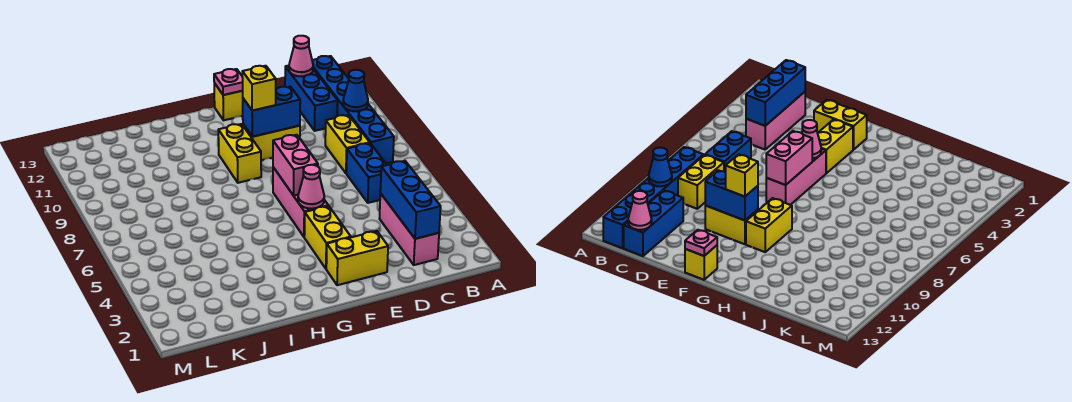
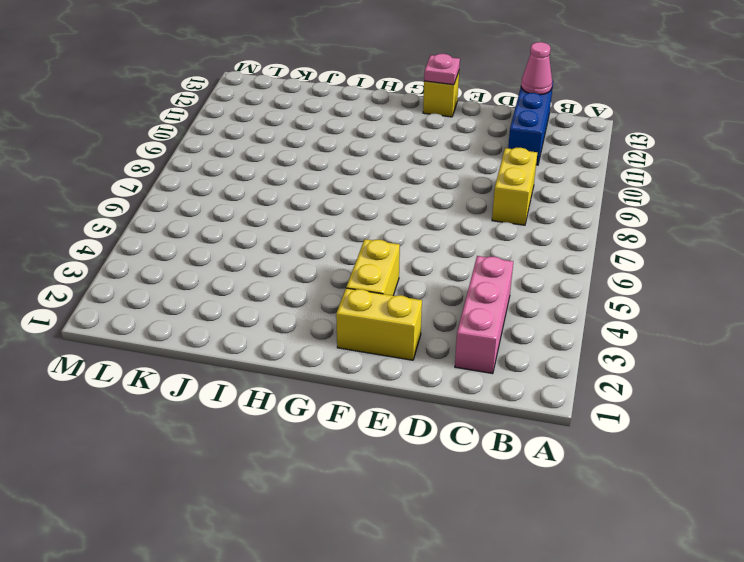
none -> blue brick B8:B13 level 1
none -> blue brick C6:C7 level 1
none -> yellow brick E10:F10 level 1

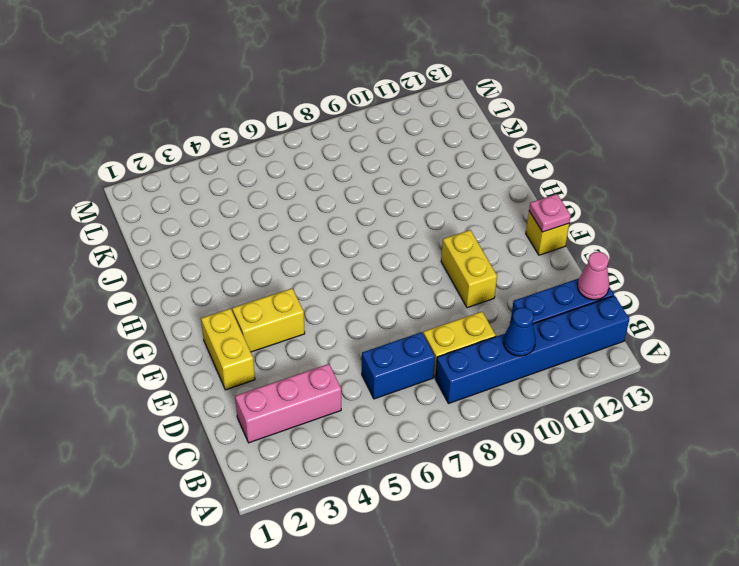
none -> pink brick F5:F7 level 1
none -> yellow brick G9:G10 level 1
none -> blue brick C2:C4 level 2

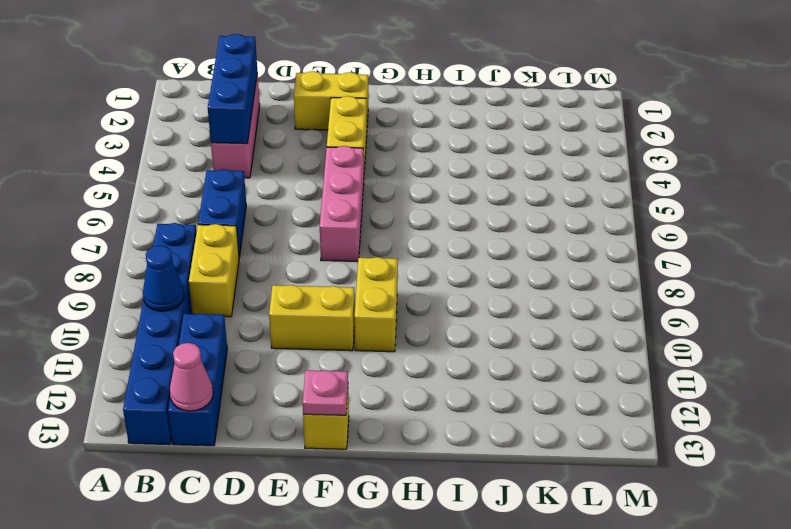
none -> blue brick E10:F10 level 2
none -> pink cone F5 level 2
none -> pink brick F6:F7 level 2

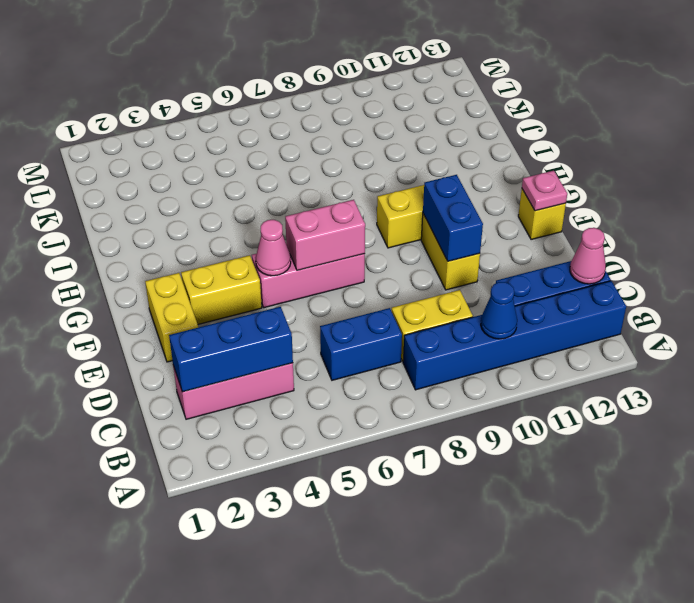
none -> yellow brick F10 level 3

